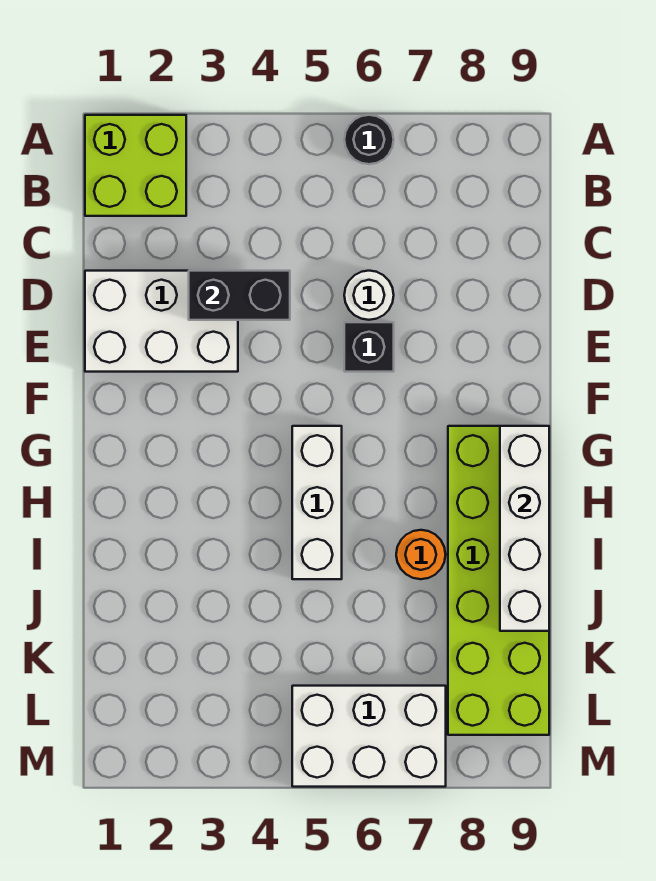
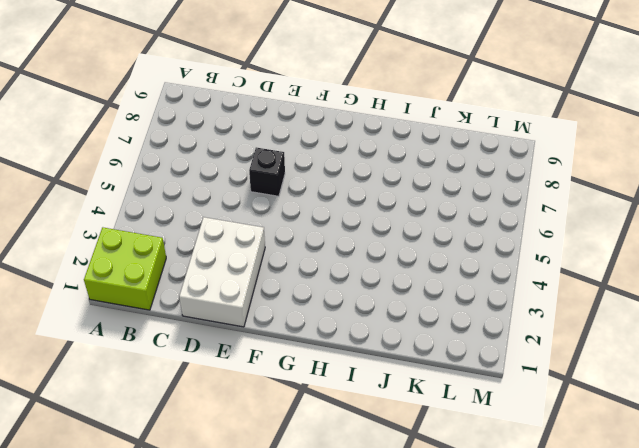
none -> black round brick A6 level 1
none -> white round brick D6 level 1

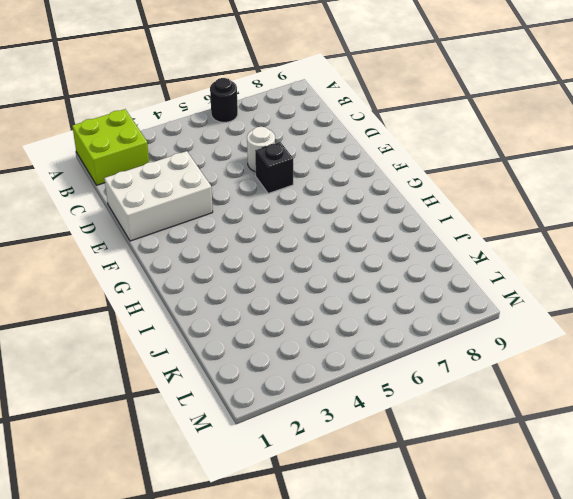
none -> white brick G5:I5 level 1
none -> lime brick G8:L9 level 1

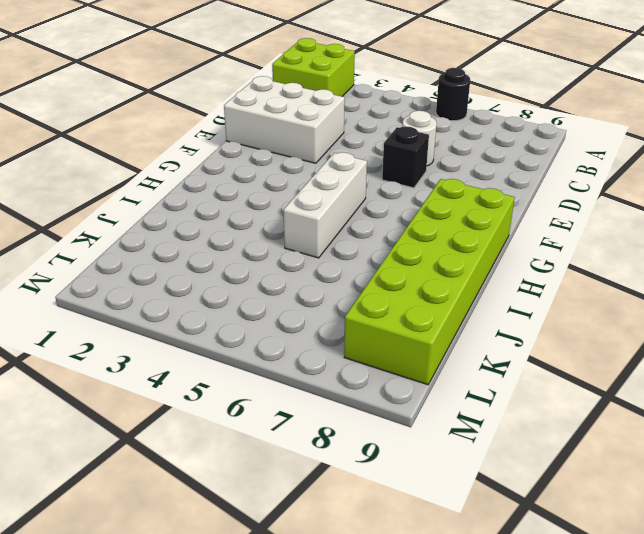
none -> orange round brick I7 level 1
none -> white brick L5:M7 level 1

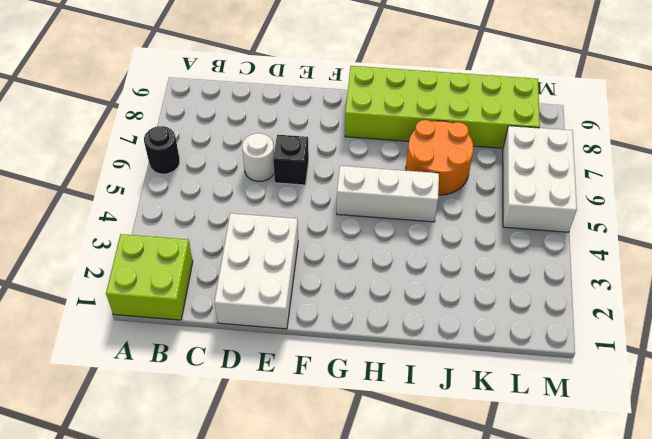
orange round brick I6:J7 level 1 -> orange round brick I7 level 1
none -> black brick D3:D4 level 2
none -> white brick G9:J9 level 2

